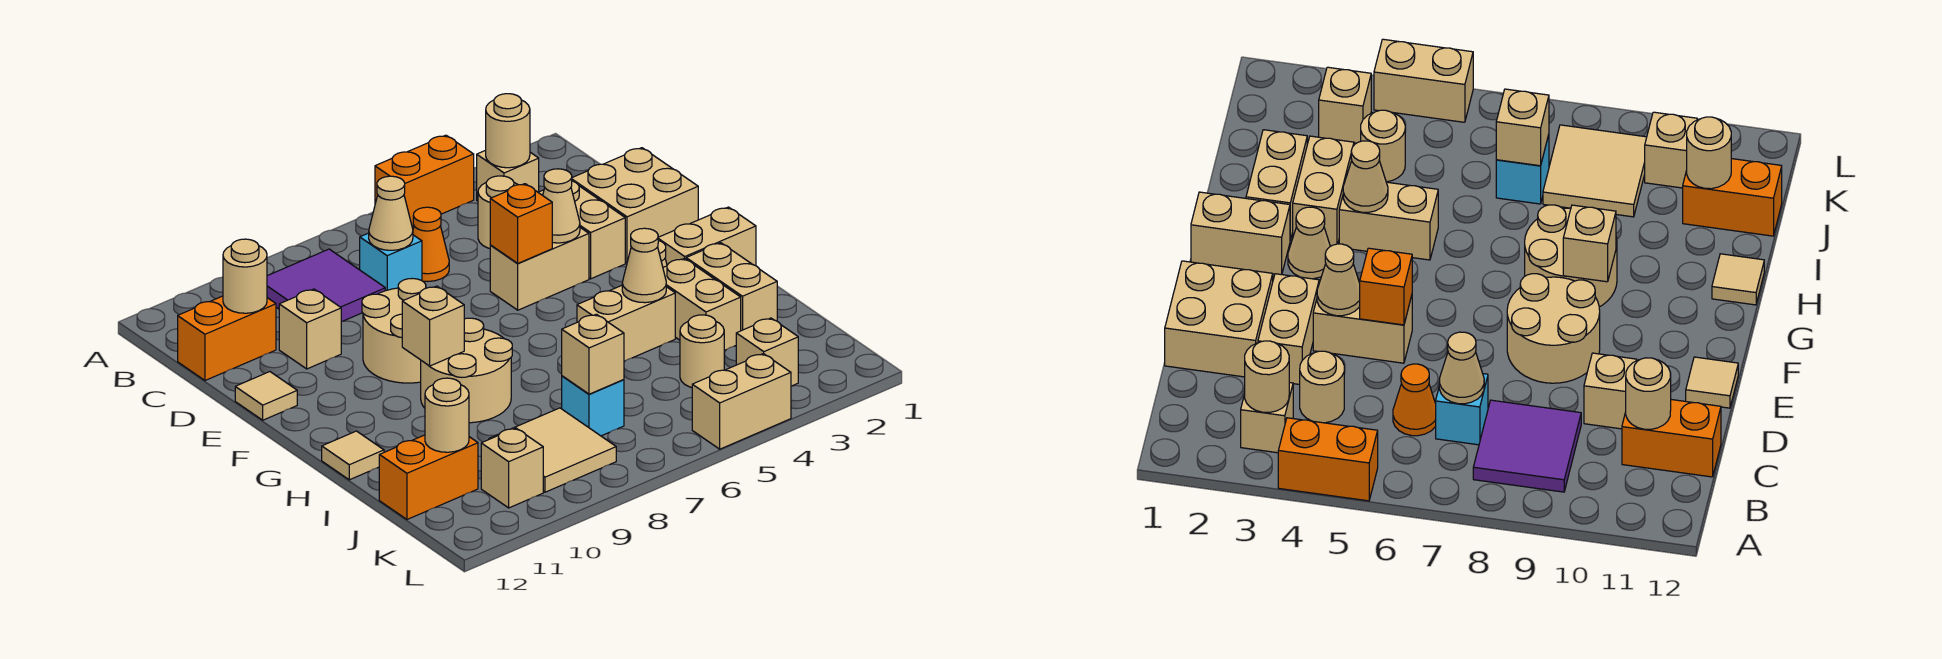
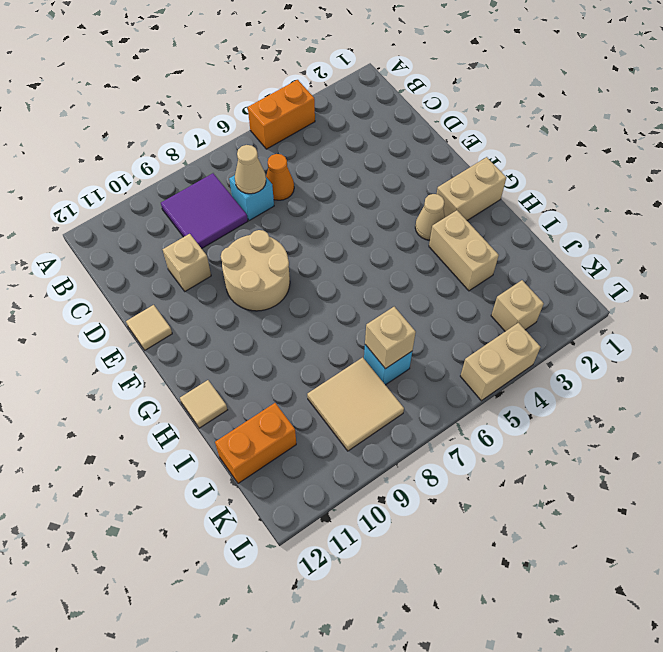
none -> tan brick B3 level 1
none -> tan round brick C4 level 1
none -> orange brick C11:C12 level 1
none -> tan brick D1:E2 level 1

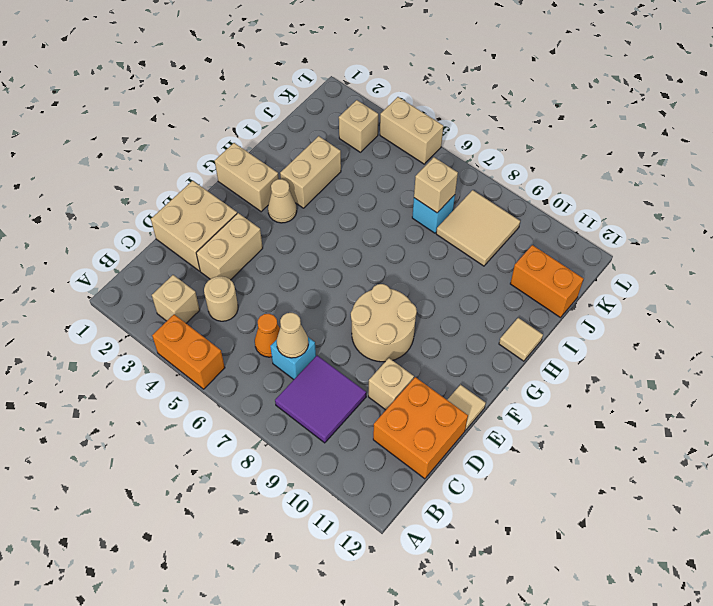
orange brick C11:D12 level 1 -> orange brick C11:C12 level 1
none -> tan brick E4:E5 level 1
none -> tan round brick G8:H9 level 1
none -> tan brick H2:I2 level 1
none -> tan brick H4:H5 level 1

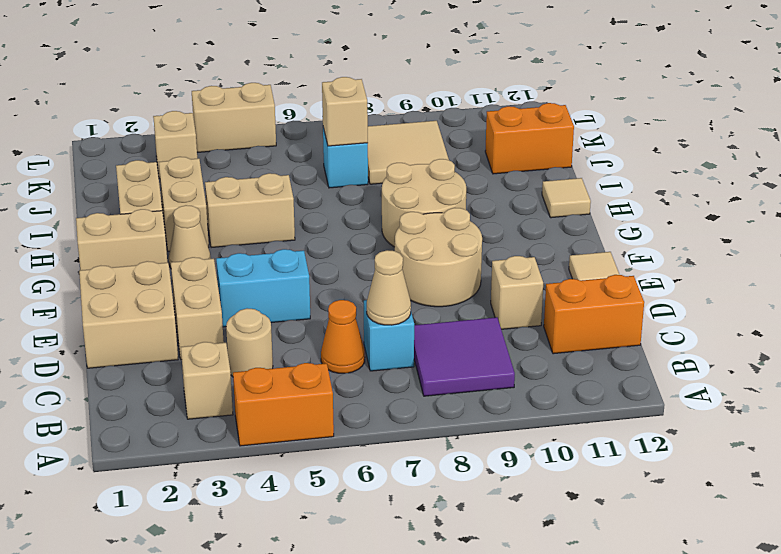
cyan brick E4:E5 level 1 -> tan brick E4:E5 level 1
none -> tan round brick J4 level 1
none -> tan brick K10 level 1
none -> tan round brick B3 level 2
none -> tan round brick C11 level 2

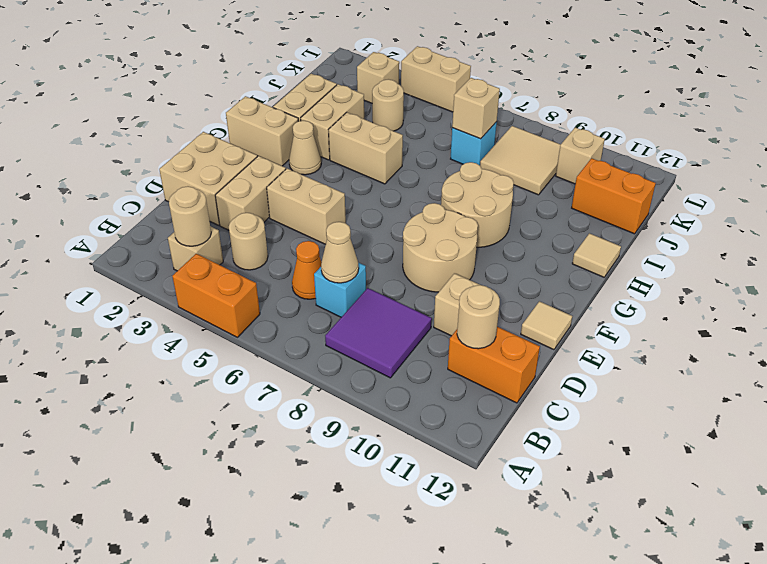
none -> tan cone E4 level 2
none -> orange brick E5 level 2
none -> tan brick G9 level 2
none -> tan cone H4 level 2

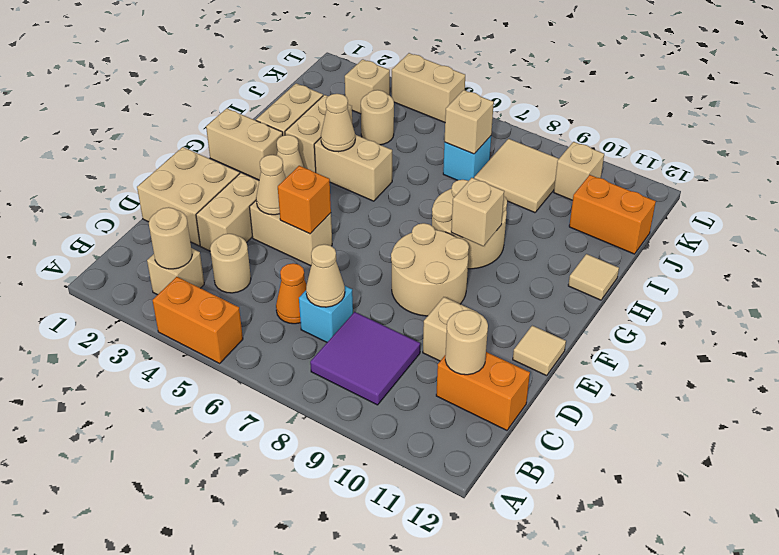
none -> tan round brick J11 level 2

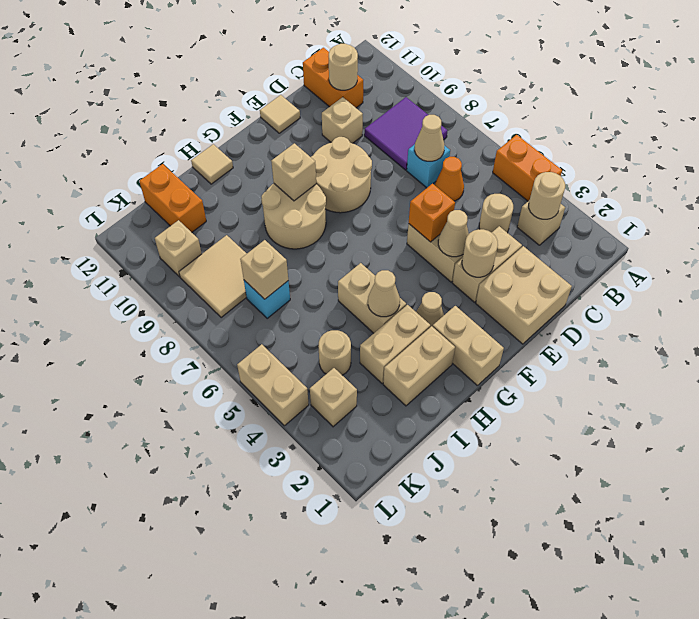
tan round brick E3 level 2 -> tan round brick J11 level 2

